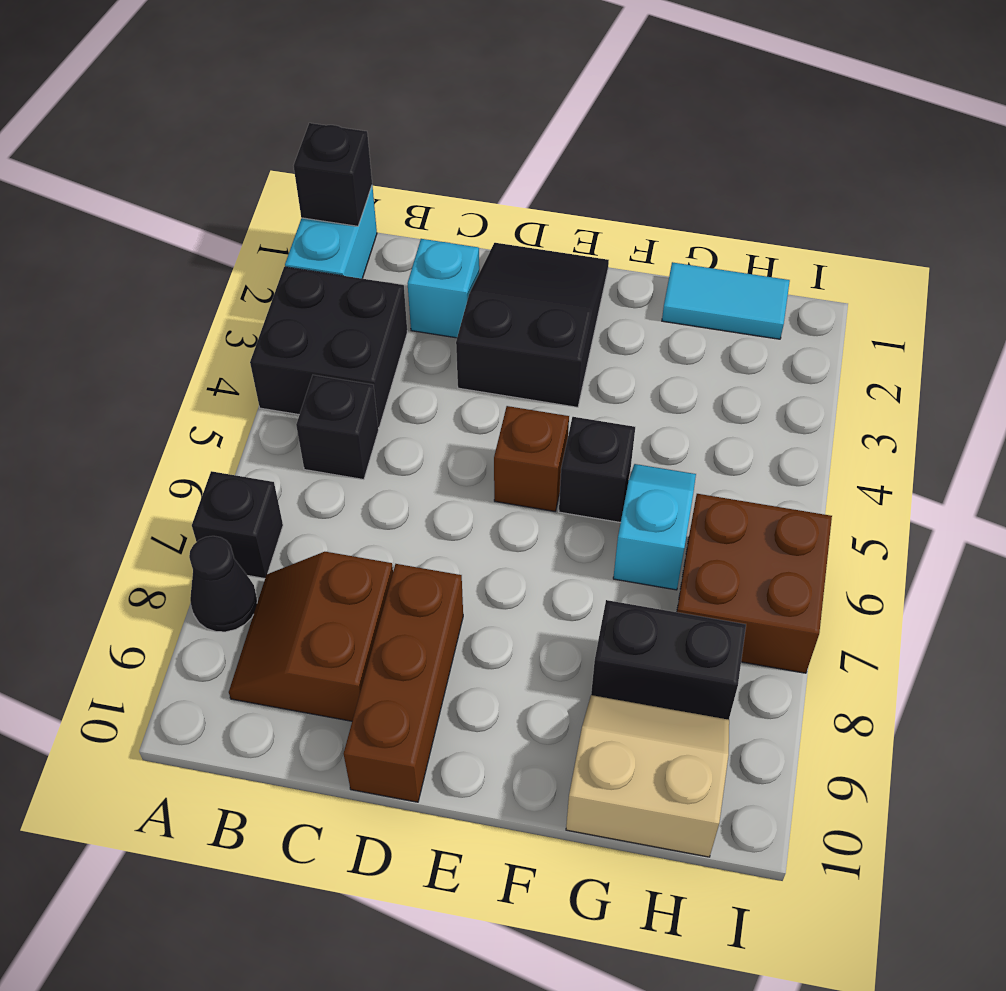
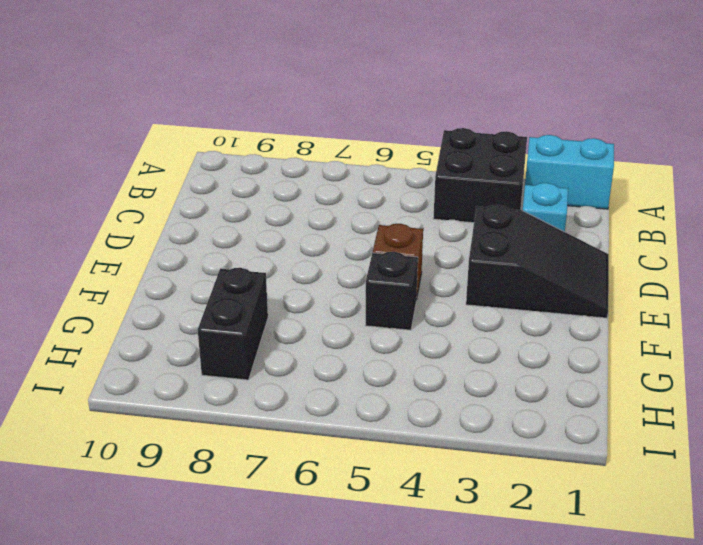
none -> black brick A7 level 1
none -> black cone A8 level 1
none -> black brick B5 level 1

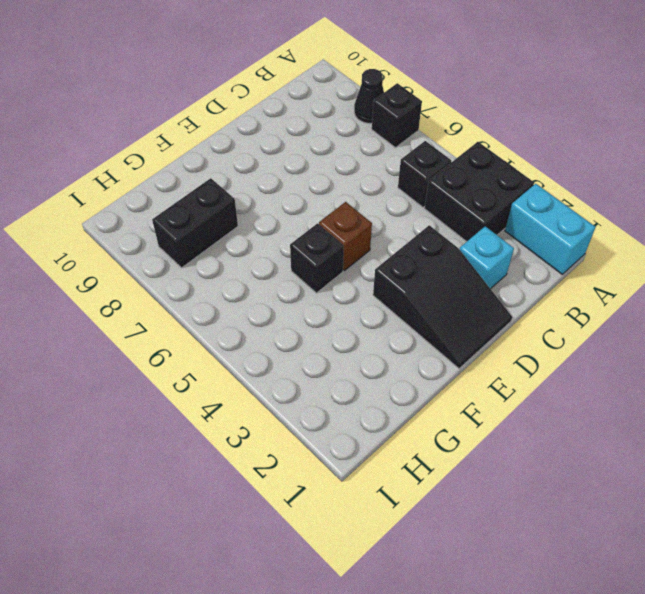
none -> brown slope B8:C9 level 1 top C
none -> brown brick D8:D10 level 1
none -> cyan tile G1:H1 level 1

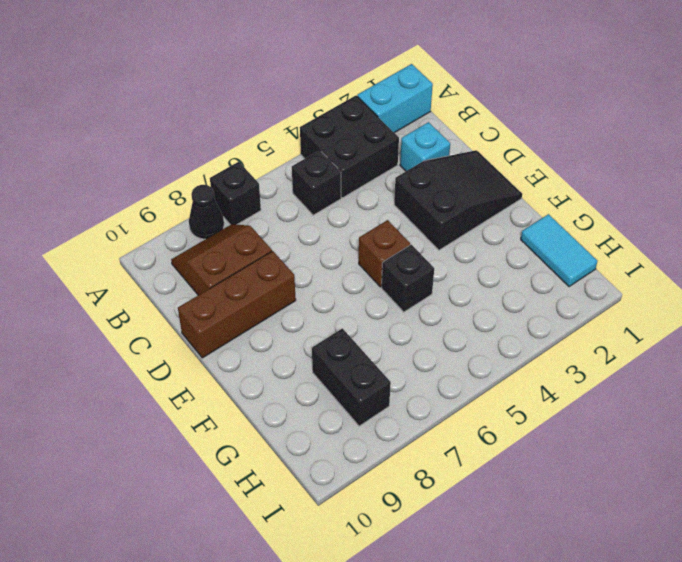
none -> cyan slope G5:G6 level 1 top 6
none -> tan slope G9:H10 level 1 top 10
none -> brown brick H6:I7 level 1

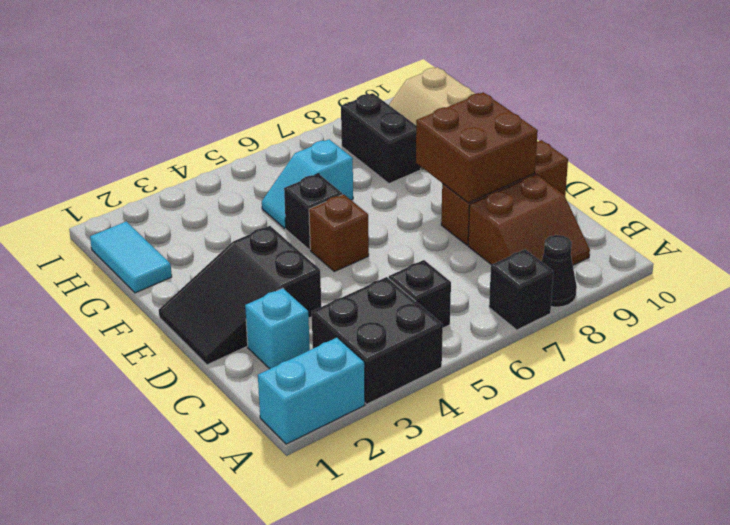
brown brick D8:E9 level 2 -> brown brick H6:I7 level 1
none -> black brick A1 level 2

